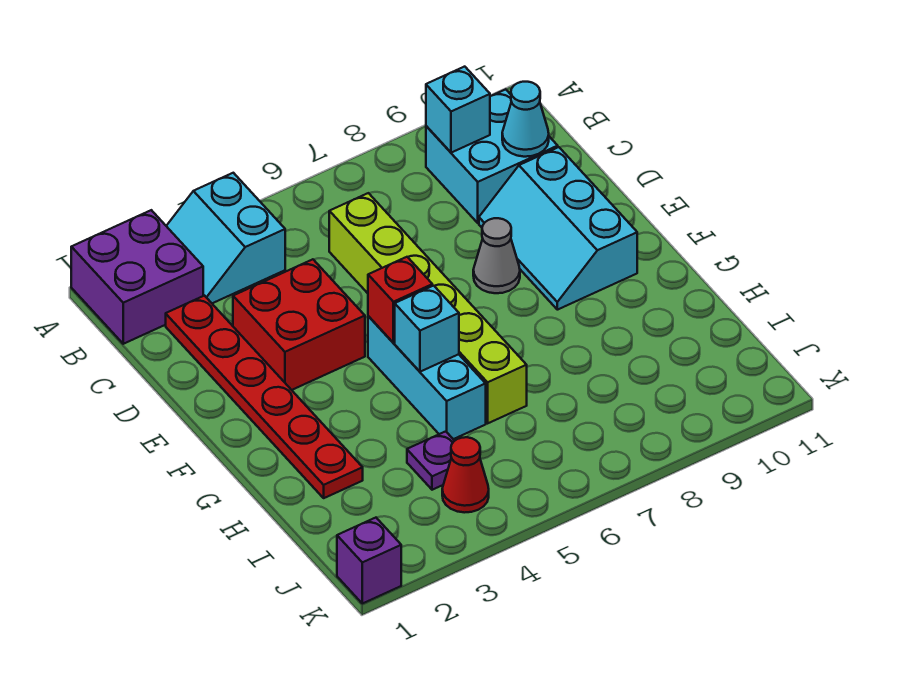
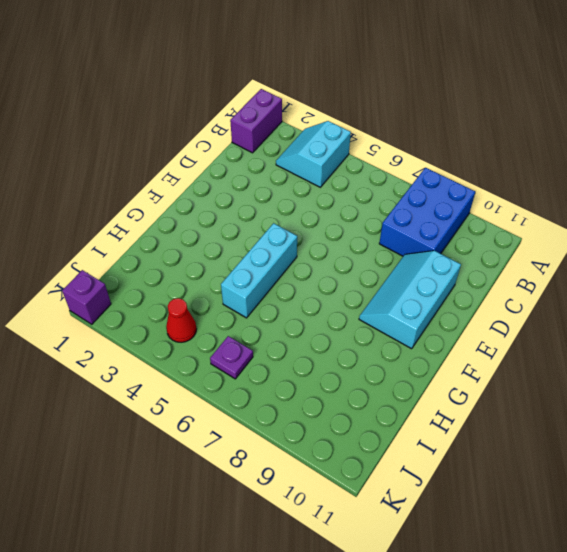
purple brick A1:B1 level 1 -> purple brick A1:B2 level 1
blue brick A8:C9 level 1 -> cyan brick B9:C10 level 1
purple plate J6 level 1 -> purple plate I4 level 1
none -> red plate C2:H2 level 1
none -> lime brick C6:H6 level 1
none -> red brick D3:E4 level 1

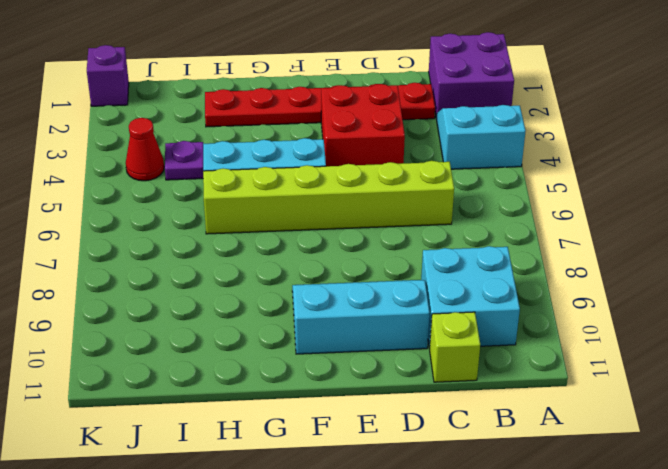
lime brick C11 level 1 -> none
none -> grey cone E8 level 1
none -> cyan brick B9 level 2
none -> cyan cone C10 level 2

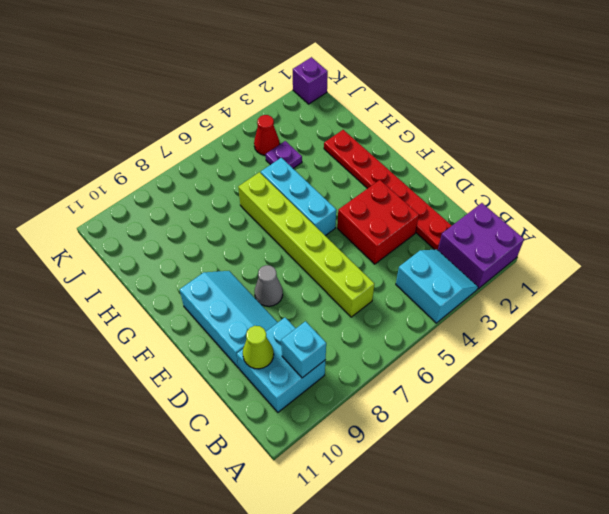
lime cone C10 level 2 -> cyan cone C10 level 2
none -> red brick F5 level 2
none -> cyan brick G5 level 2

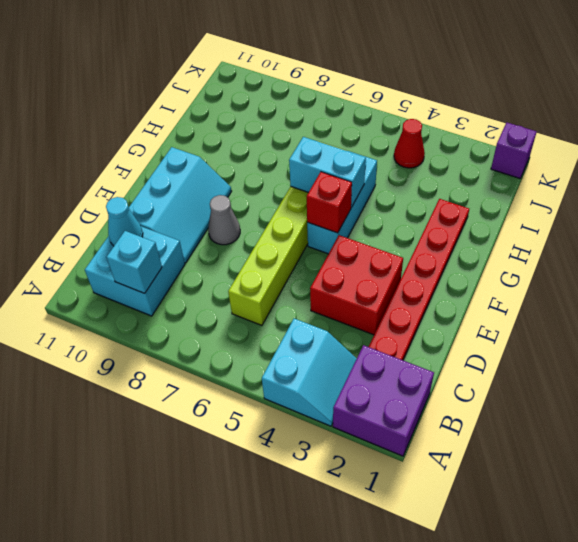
cyan brick G5:G6 level 2 -> cyan brick G5 level 2
none -> purple plate I4 level 1

